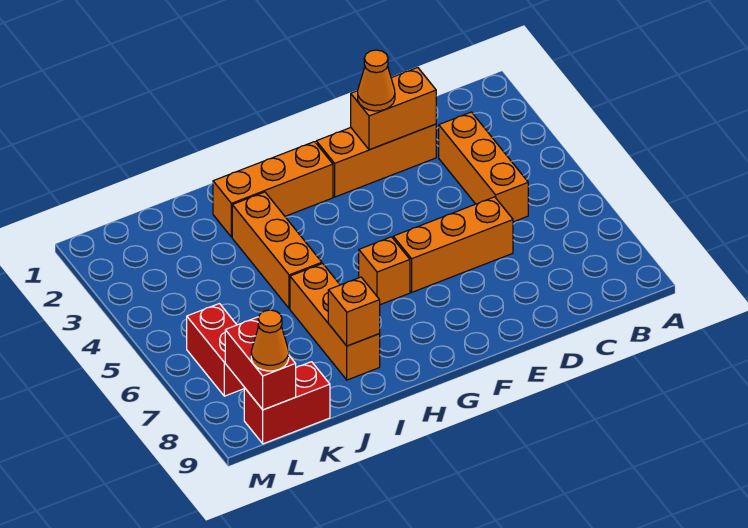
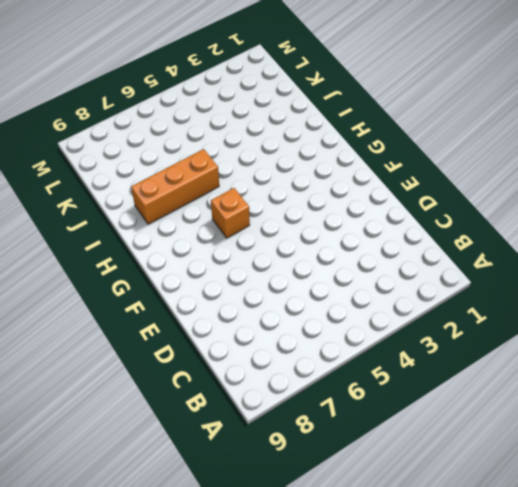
none -> orange brick C3:C5 level 1
none -> orange brick D2:F2 level 1
none -> orange brick D6:F6 level 1

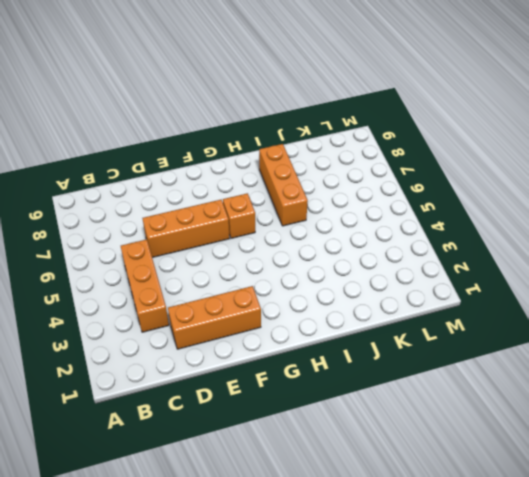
none -> orange brick G2:I2 level 1
none -> orange brick I3:I5 level 1
none -> red brick K9:L9 level 1

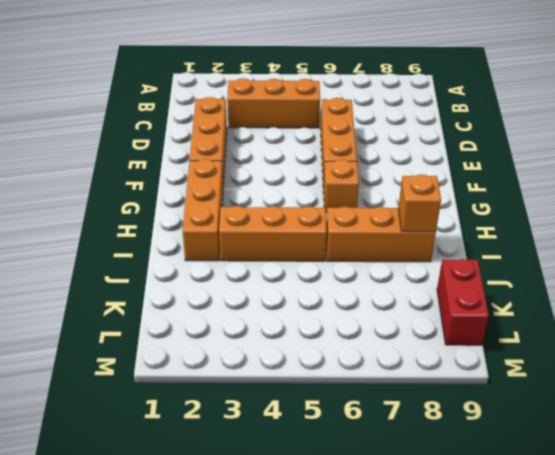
none -> red brick L6:L7 level 1
none -> orange brick D2:E2 level 2
none -> red brick L8:L9 level 2

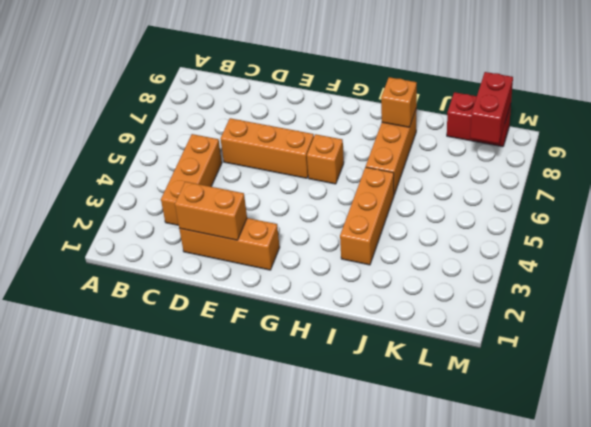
none -> orange brick G2:I2 level 1
none -> red brick L6:L7 level 1
none -> orange cone E2 level 3

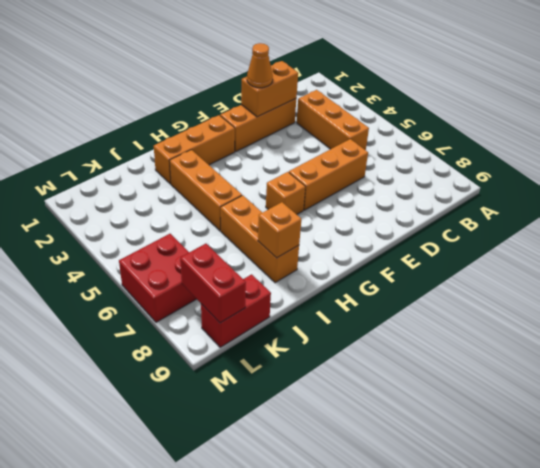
red brick L6:M7 level 1 -> red brick L6:L7 level 1
none -> orange cone L9 level 3

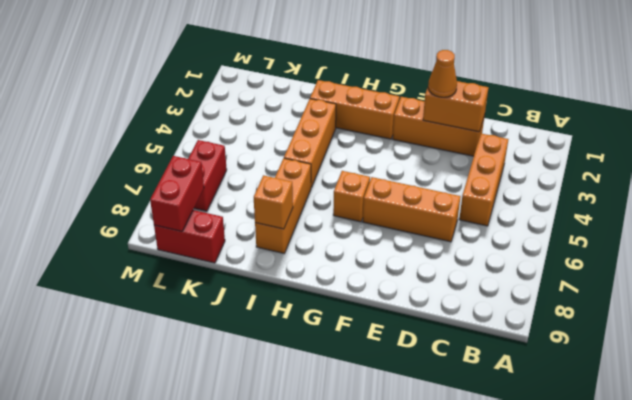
none -> orange cone L9 level 3

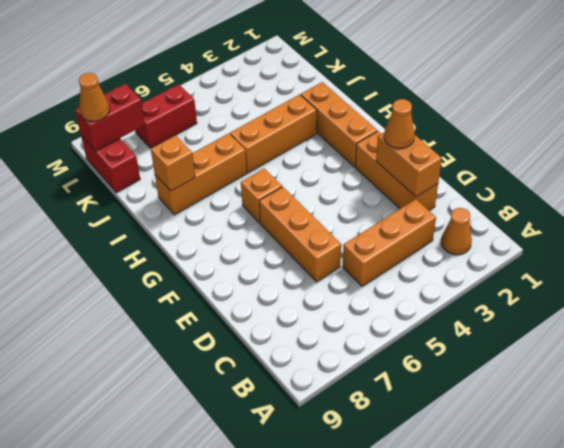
orange cone B2 level 1 -> none

